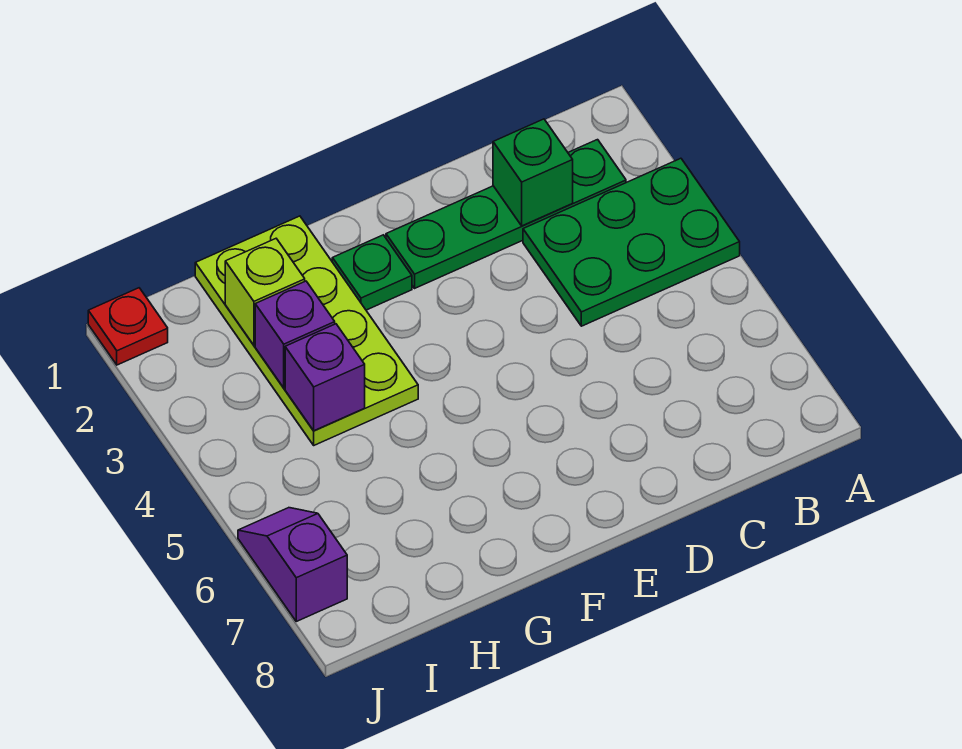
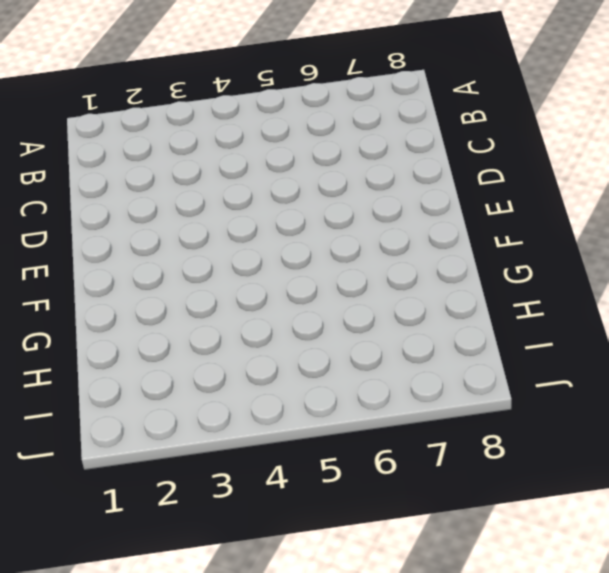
none -> green plate A3:C4 level 1
none -> green plate B2:E2 level 1

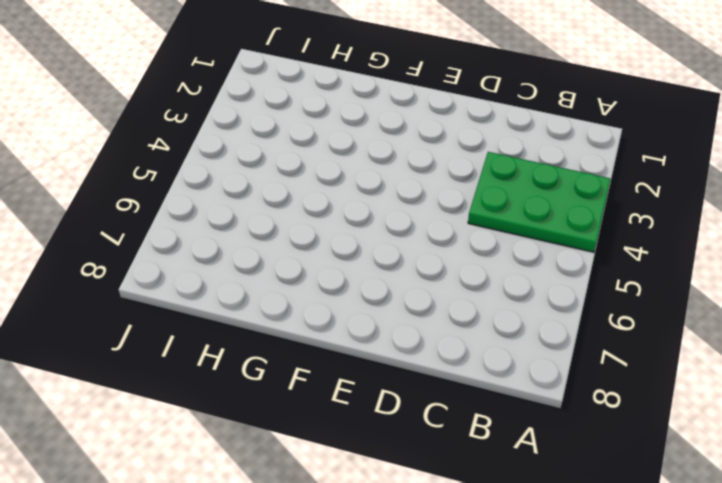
none -> green plate B2:E2 level 1
none -> green plate F2 level 1

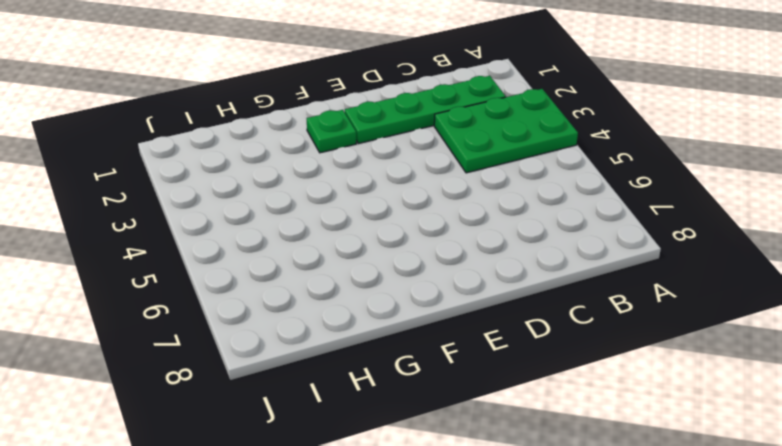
none -> lime plate G1:H4 level 1
none -> red plate J1 level 1

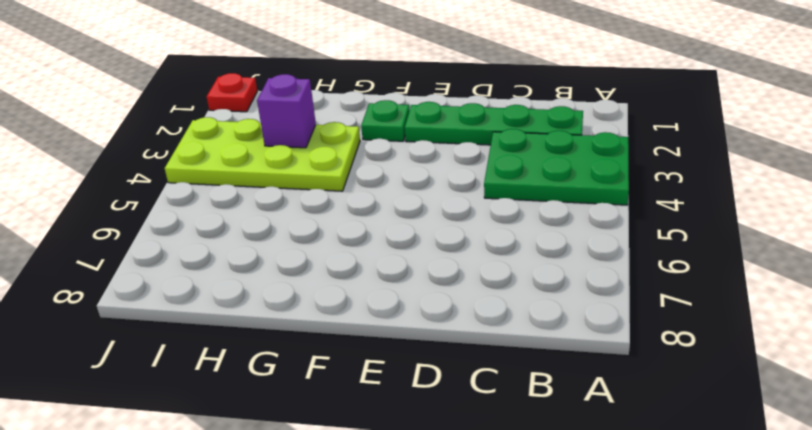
lime plate G3:J4 level 1 -> lime plate G1:H4 level 1
none -> purple slope J6:J7 level 1 top 7
none -> green brick C2 level 2

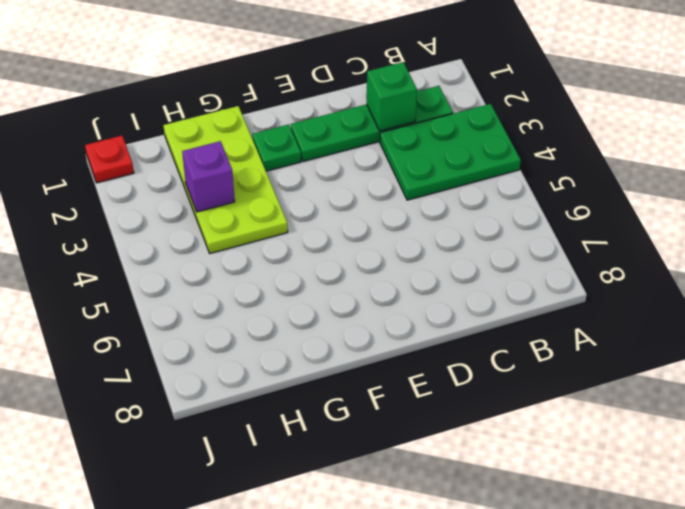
none -> purple slope J6:J7 level 1 top 7
none -> lime brick H2 level 2

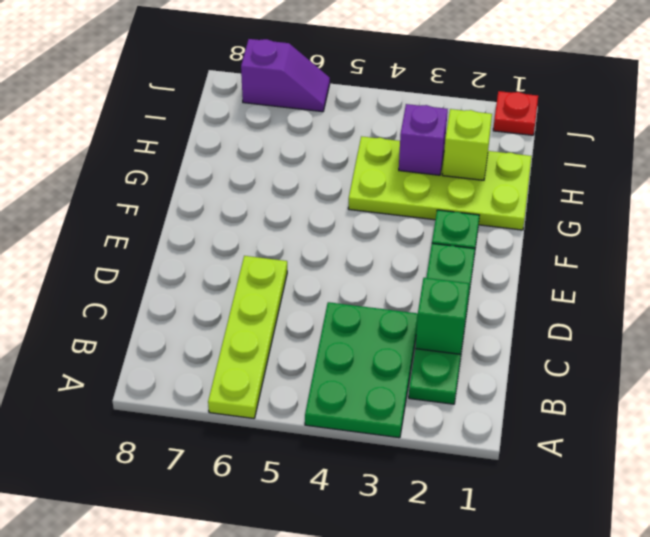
lime plate A6:D6 level 1 -> none
none -> purple brick H4 level 2

